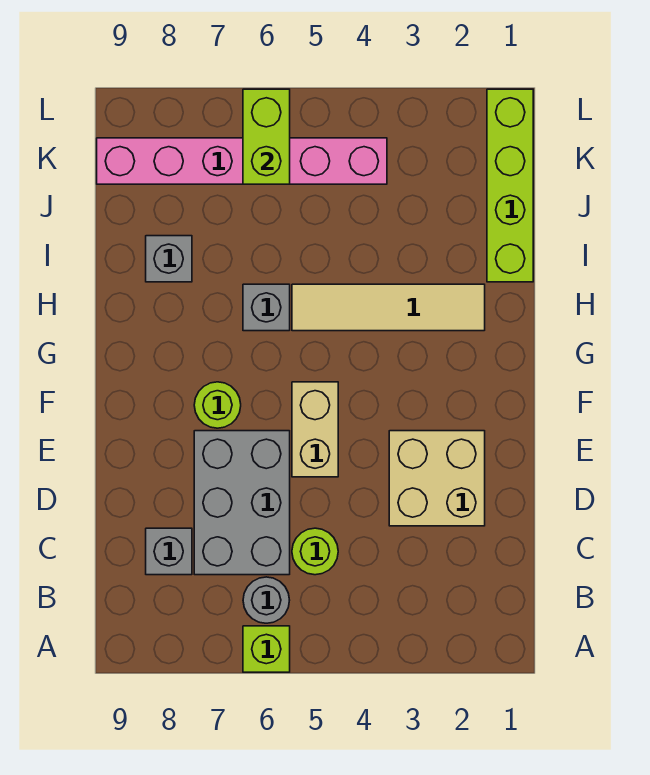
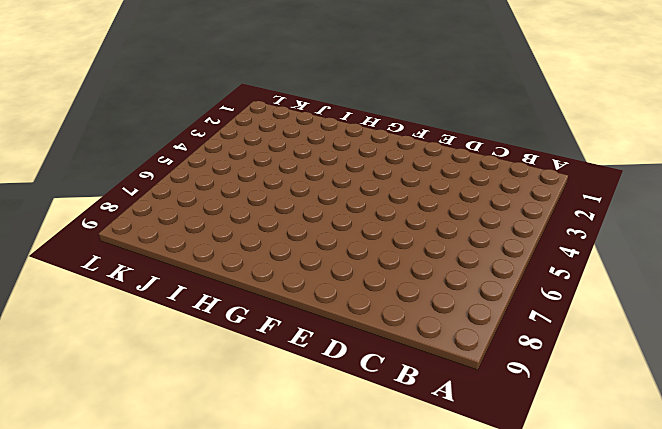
none -> lime brick A6 level 1
none -> grey round brick B6 level 1
none -> lime round brick C5 level 1

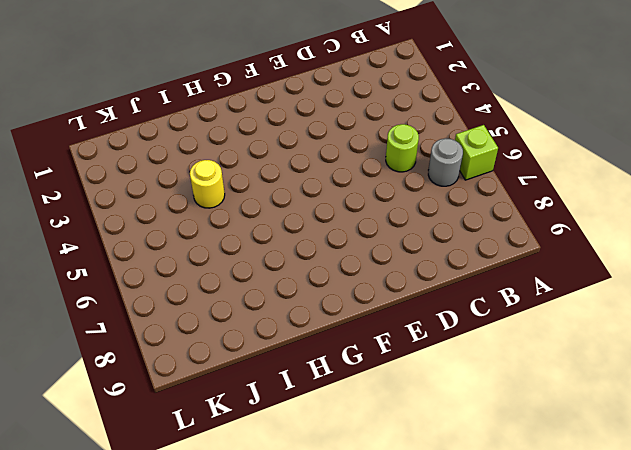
yellow round brick I4 level 1 -> none
none -> grey brick C6:E7 level 1
none -> grey brick C8 level 1
none -> tan brick D2:E3 level 1

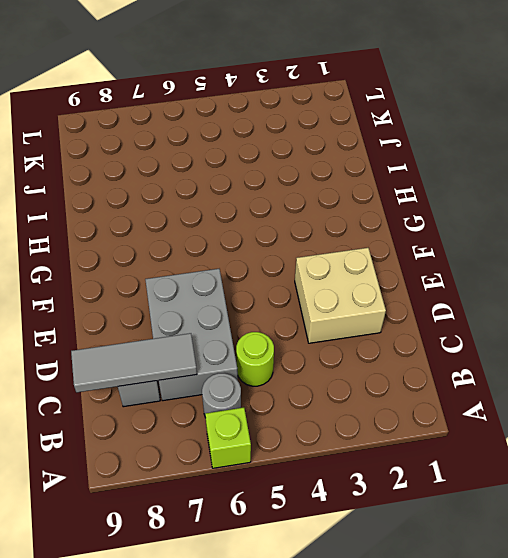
grey tile C7:C9 level 2 -> none
none -> tan brick E5:F5 level 1
none -> lime round brick F7 level 1
none -> tan tile H2:H5 level 1

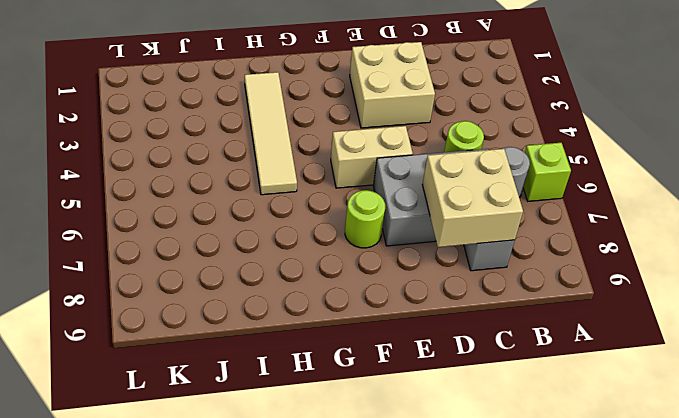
tan brick C7:D8 level 2 -> none
none -> grey brick H6 level 1
none -> lime brick I1:L1 level 1
none -> grey brick I8 level 1

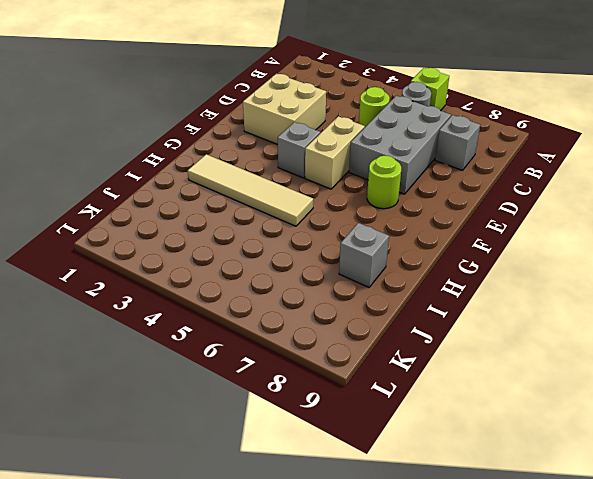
grey brick F4 level 1 -> grey brick H6 level 1
none -> lime brick I1:L1 level 1
none -> pink brick K4:K9 level 1
none -> lime brick K6:L6 level 2

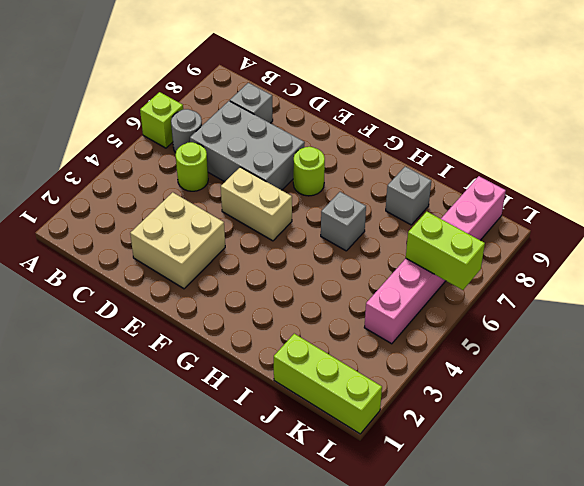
lime brick J1:L1 level 1 -> lime brick I1:L1 level 1
none -> tan tile H2:H5 level 1

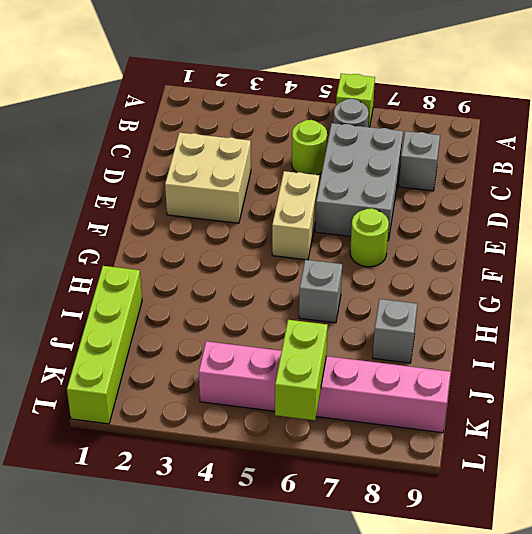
none -> tan tile H2:H5 level 1

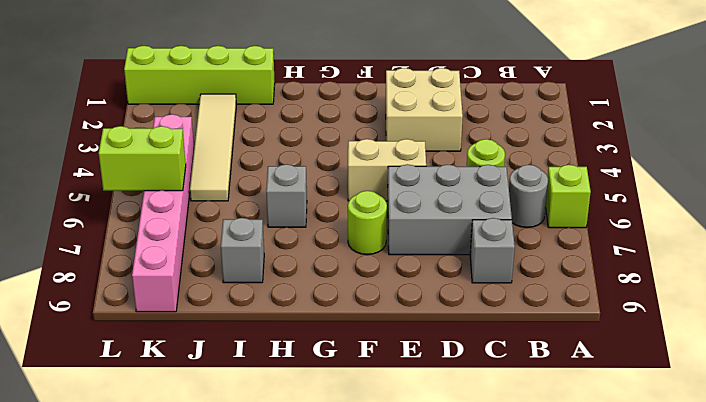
tan tile J2:J5 level 1 -> tan tile H2:H5 level 1

